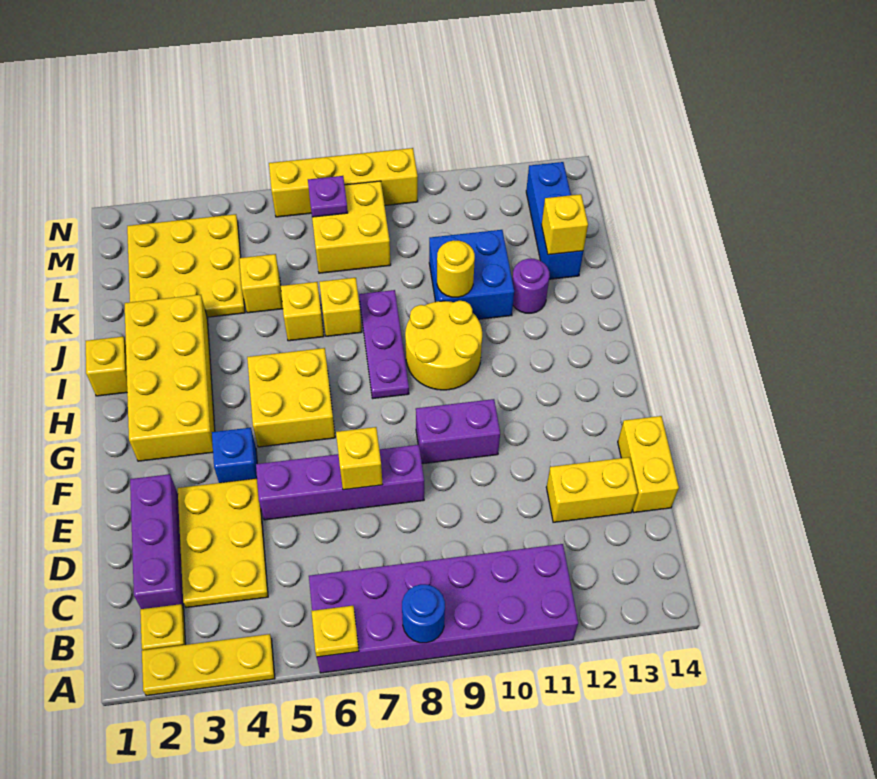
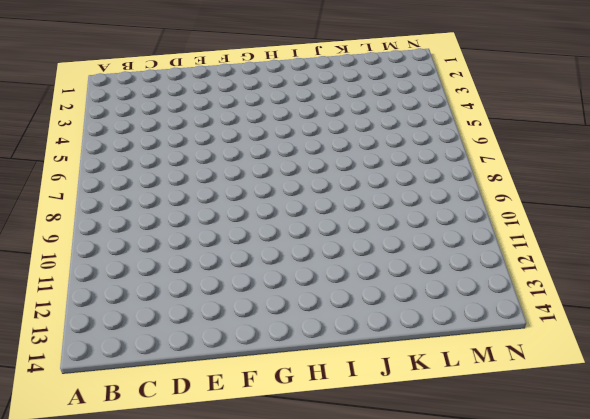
none -> yellow plate A2:A4 level 1
none -> purple brick A6:B11 level 1
none -> yellow plate B2 level 1
none -> purple brick C2:E2 level 1

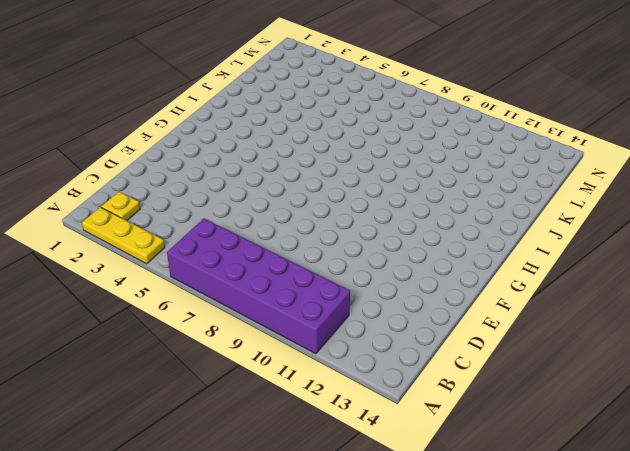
none -> purple brick C2:E2 level 1
none -> yellow plate C3:E4 level 1
none -> yellow brick D12:D13 level 1
none -> yellow brick D14:E14 level 1

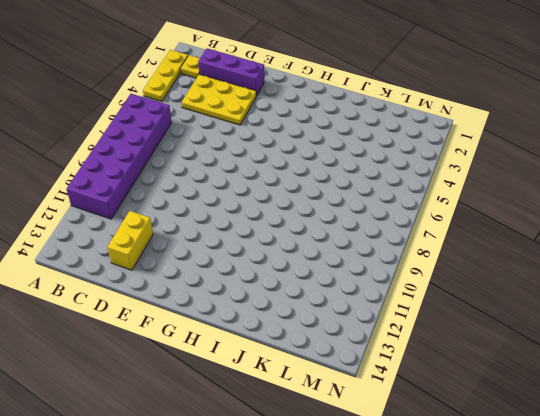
none -> yellow brick D14:E14 level 1
none -> purple brick E5:E8 level 1
none -> blue brick F4 level 1
none -> purple brick F9:F10 level 1

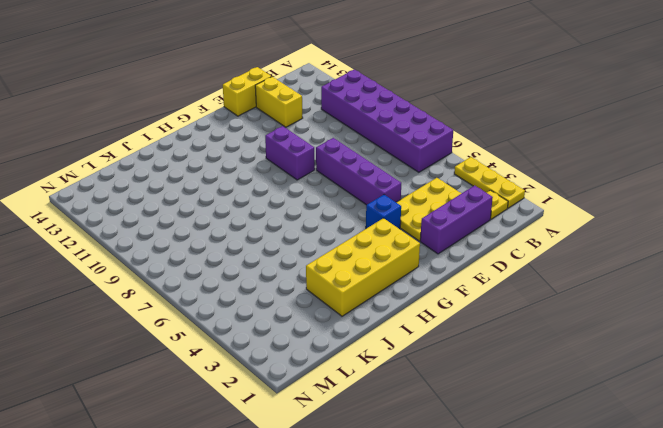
none -> yellow brick G5:H6 level 1
none -> purple plate H8:J8 level 1
none -> yellow round brick H9:I10 level 1
none -> yellow brick I1 level 1

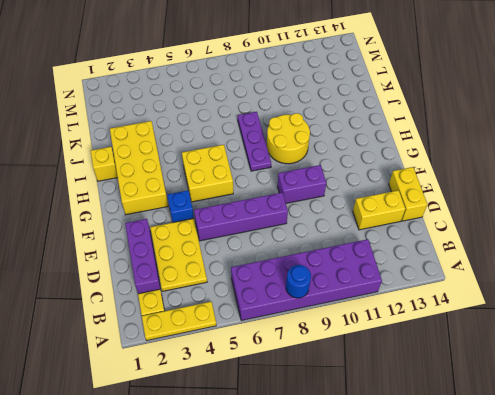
none -> yellow brick J6 level 1
none -> yellow brick J7 level 1
none -> blue brick J10:K11 level 1
none -> purple round brick J12 level 1

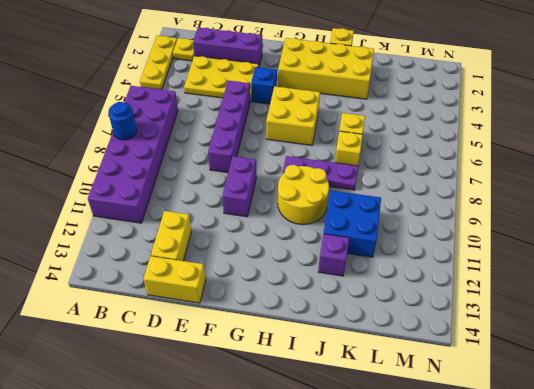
purple brick J12 level 1 -> purple round brick J12 level 1
none -> yellow plate K2:M4 level 1
none -> yellow brick K5 level 1
none -> blue brick K13:M13 level 1
none -> yellow brick L7:M8 level 1

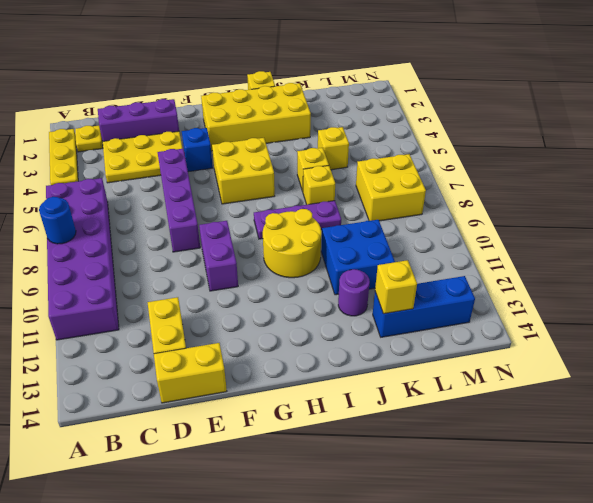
none -> yellow plate K2:M4 level 1
none -> yellow brick N6:N9 level 1
none -> yellow plate A6 level 2
none -> yellow brick E7 level 2

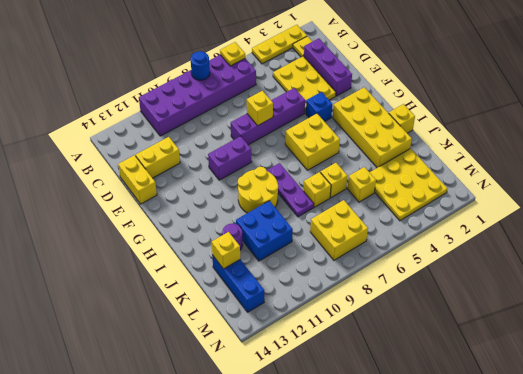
none -> yellow brick N6:N9 level 1
none -> yellow round brick J10 level 2
none -> purple plate M7 level 2

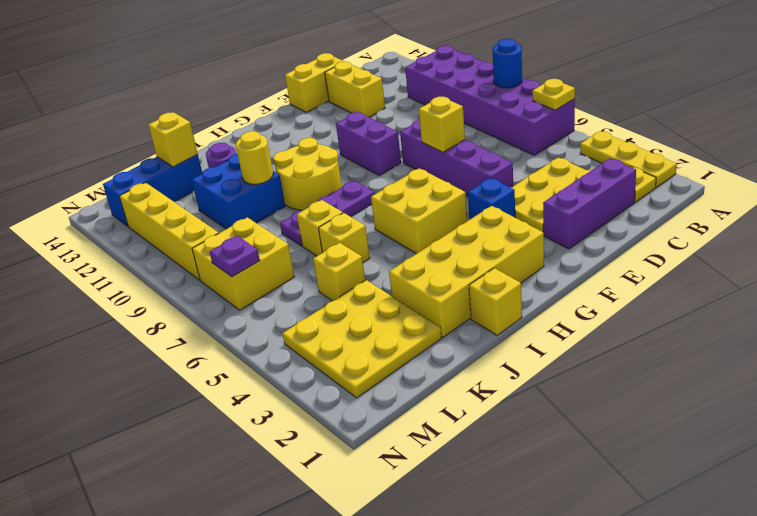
yellow brick M9:M12 level 1 -> yellow brick N6:N9 level 1

